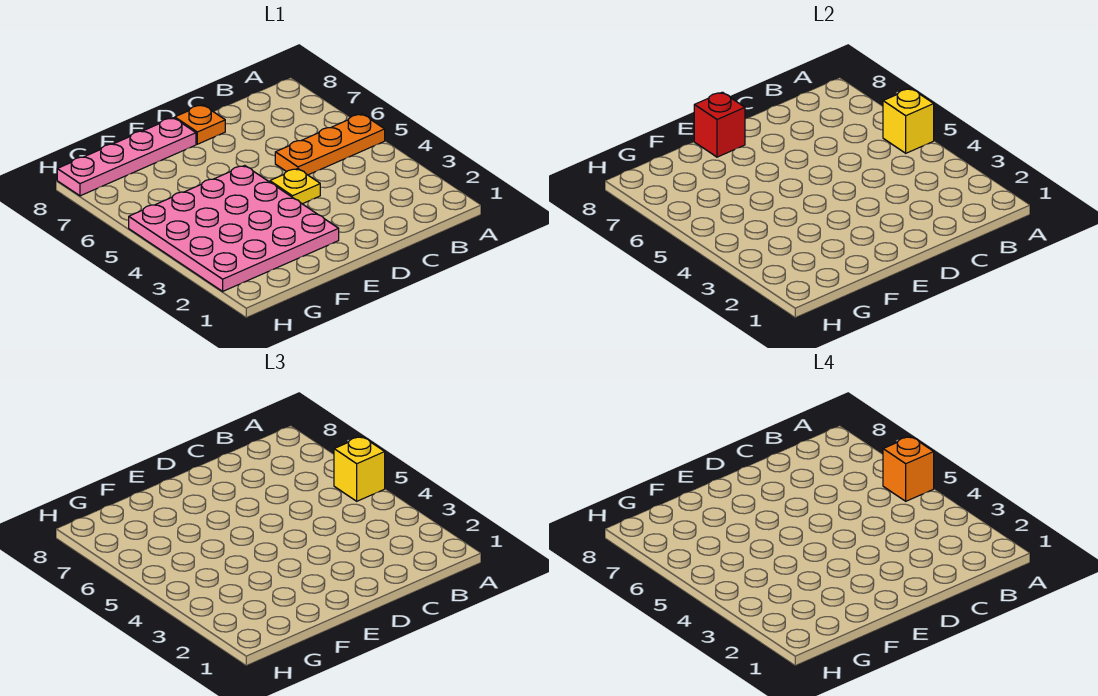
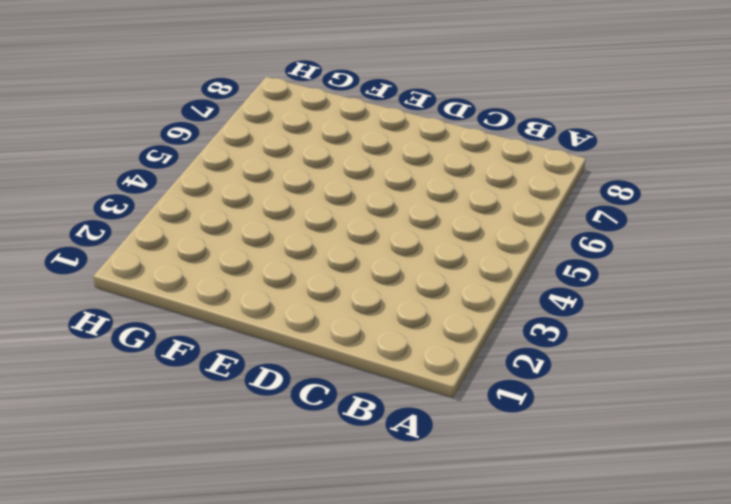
none -> orange plate A5:C5 level 1
none -> yellow plate D4 level 1

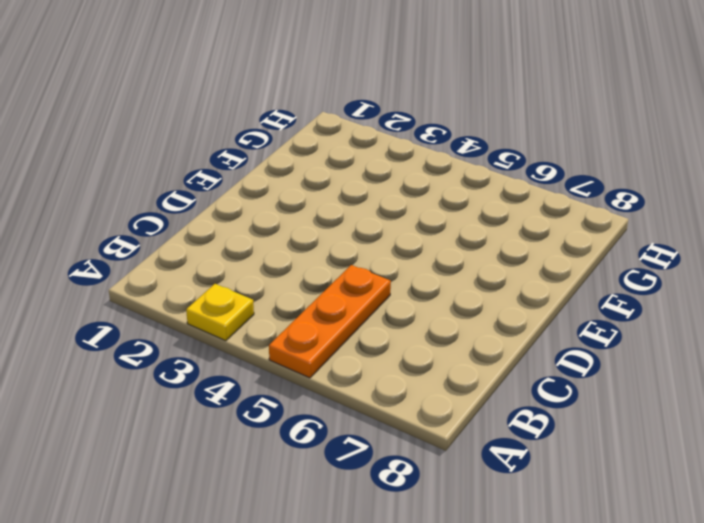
yellow plate A3 level 1 -> yellow plate D4 level 1
none -> orange plate D8 level 1
none -> pink plate E2:H5 level 1

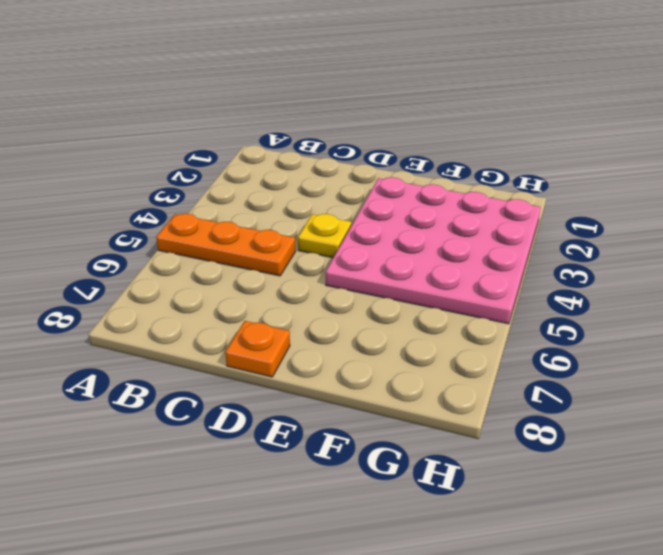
none -> pink plate E8:H8 level 1
none -> yellow brick A5 level 2

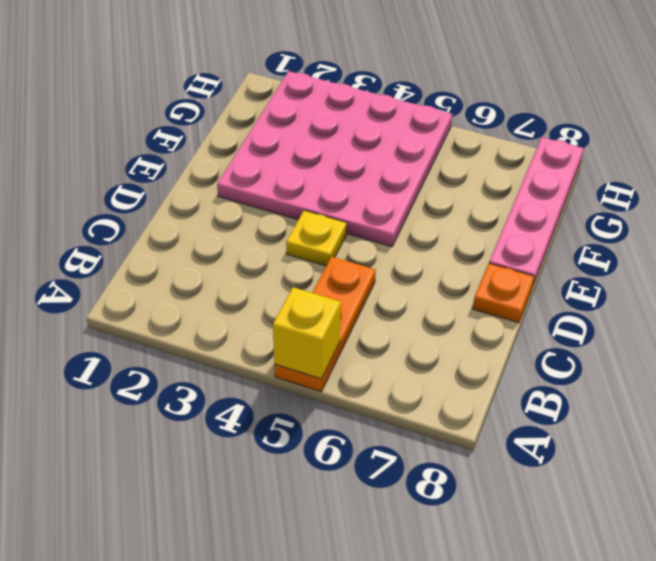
none -> red brick E8 level 2
none -> yellow brick A5 level 3

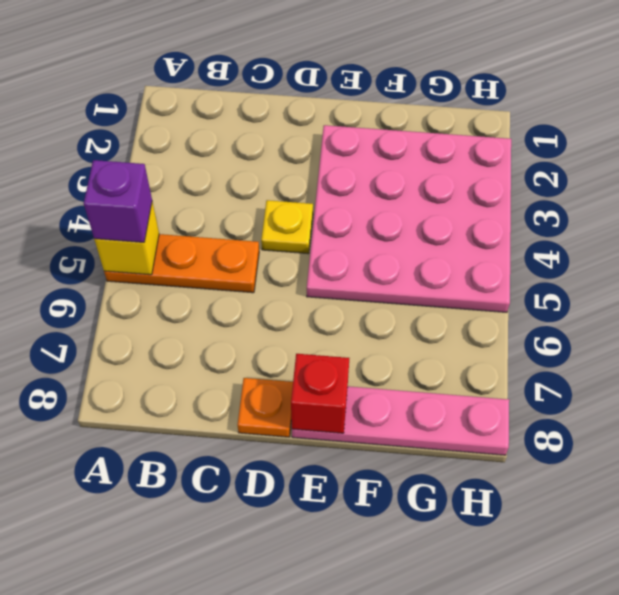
purple brick A5 level 3 -> yellow brick A5 level 3
none -> orange brick A5 level 4

